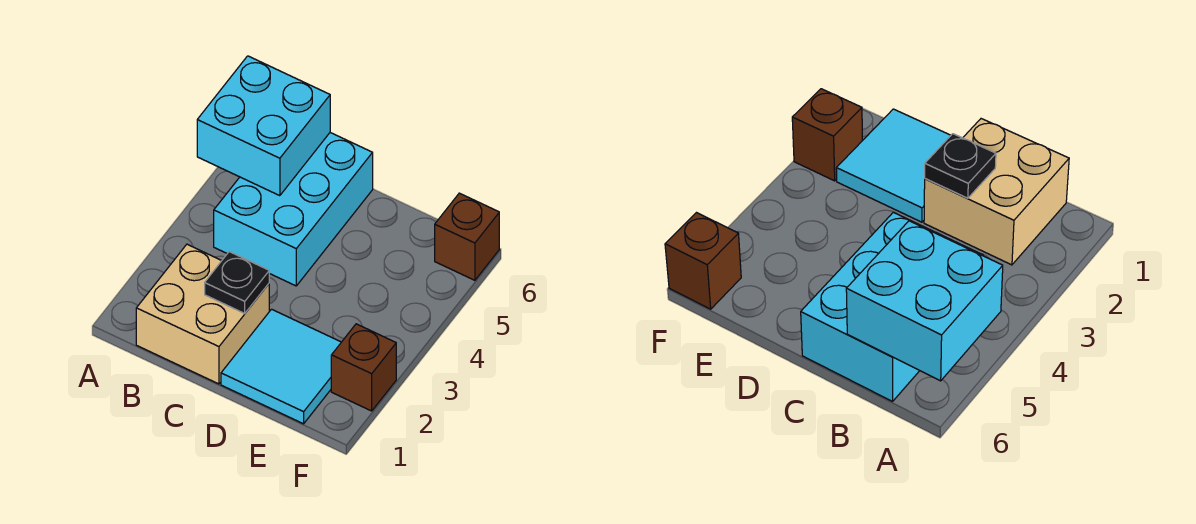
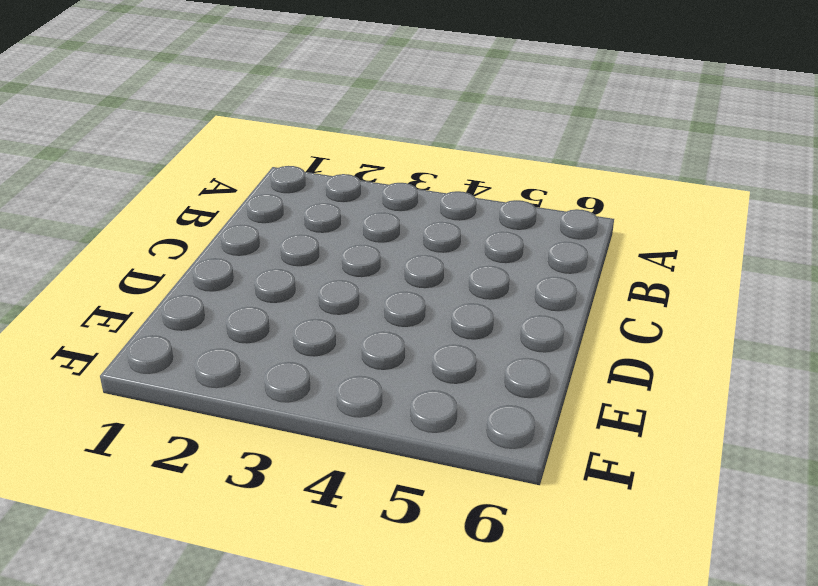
none -> tan brick B1:C2 level 1
none -> cyan brick B4:C6 level 1

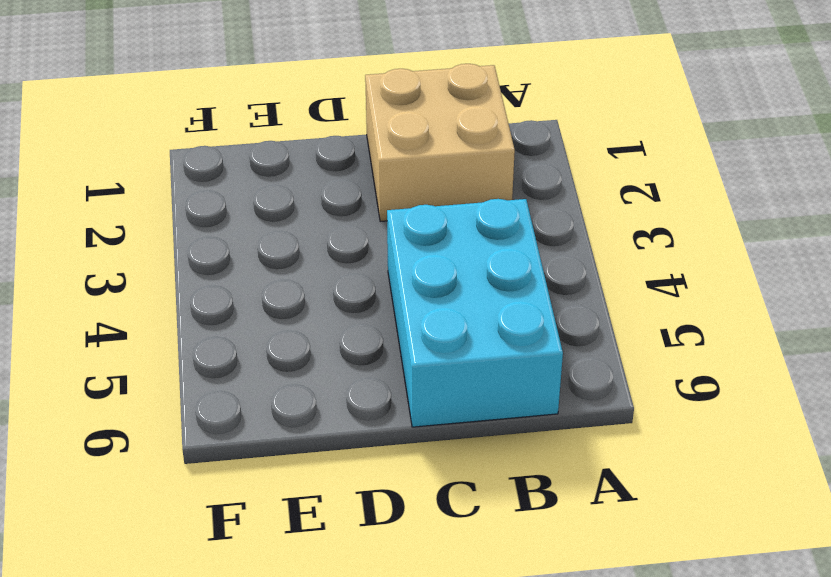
none -> cyan tile D1:E2 level 1
none -> brown brick F2 level 1

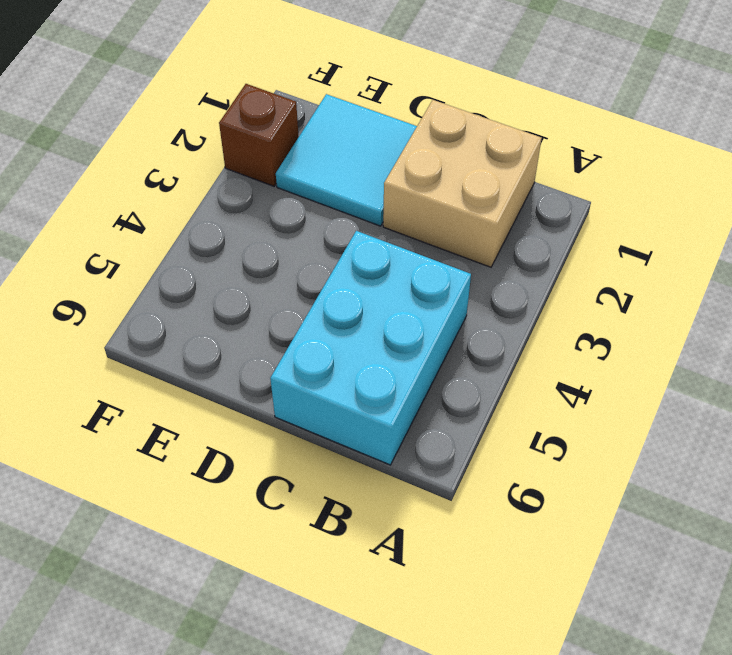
none -> brown brick F6 level 1
none -> cyan brick A5:B6 level 2

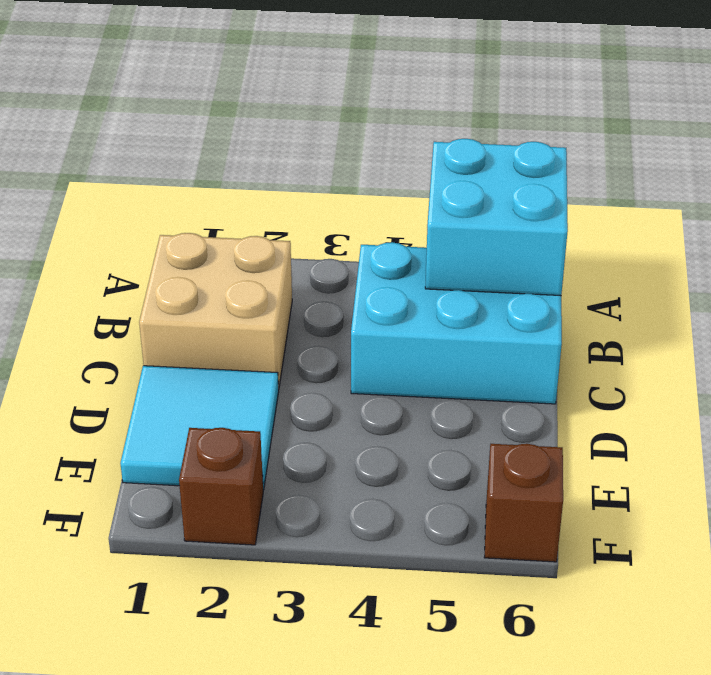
none -> black plate C2 level 2

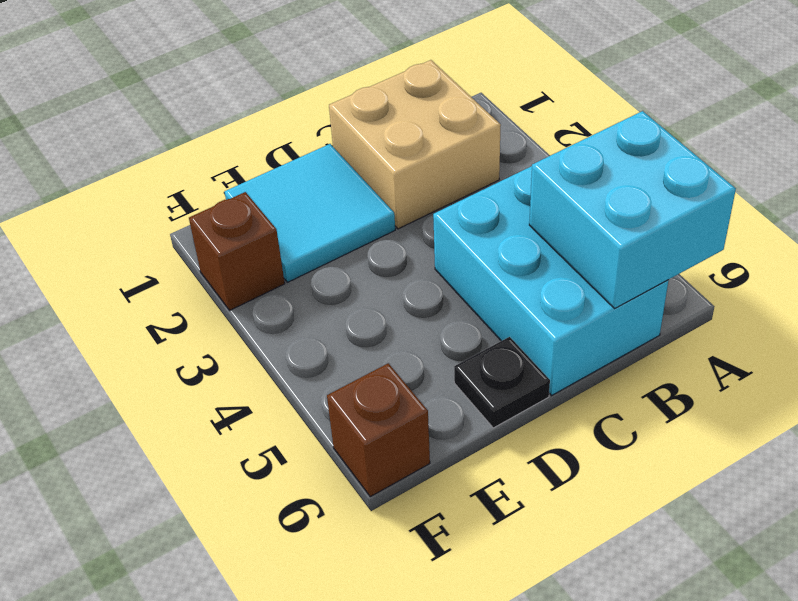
black plate D6 level 1 -> black plate C2 level 2

